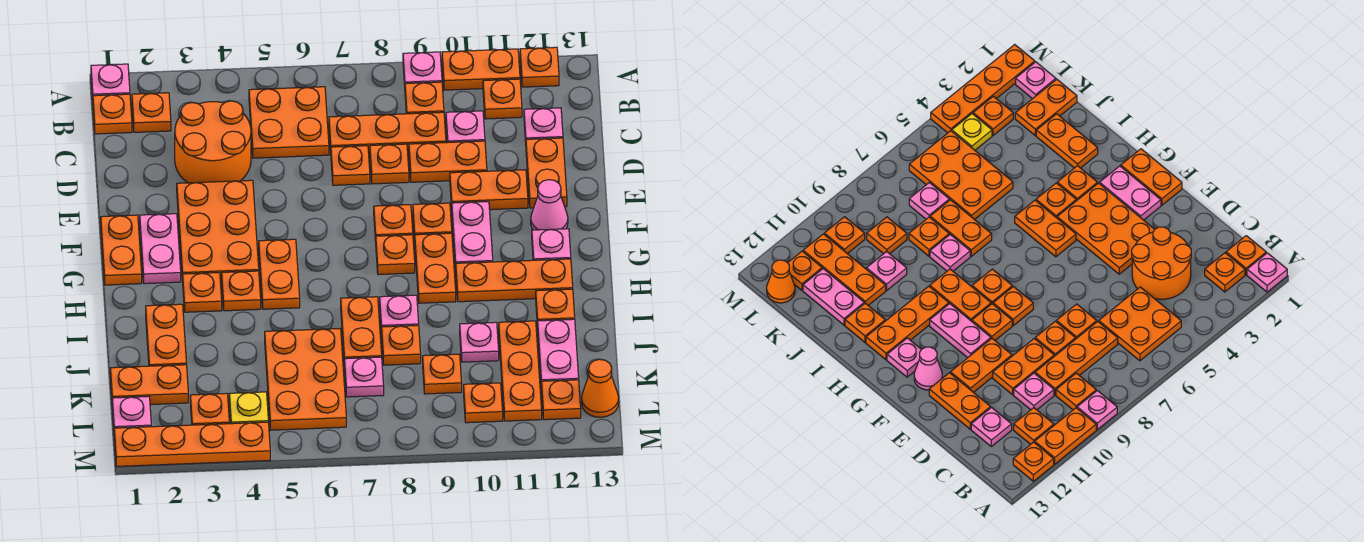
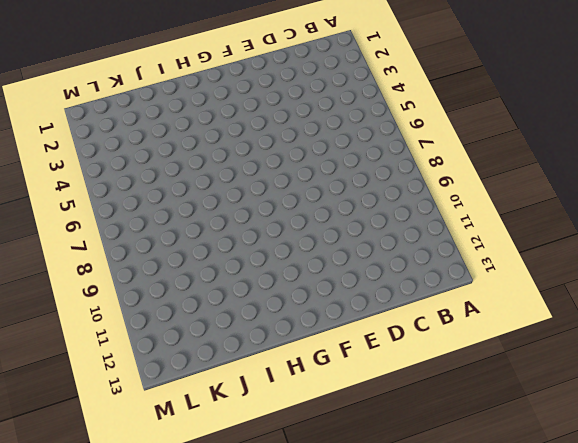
none -> pink plate A1 level 1
none -> pink plate A9 level 1
none -> orange plate A10:A11 level 1
none -> orange plate A12 level 1

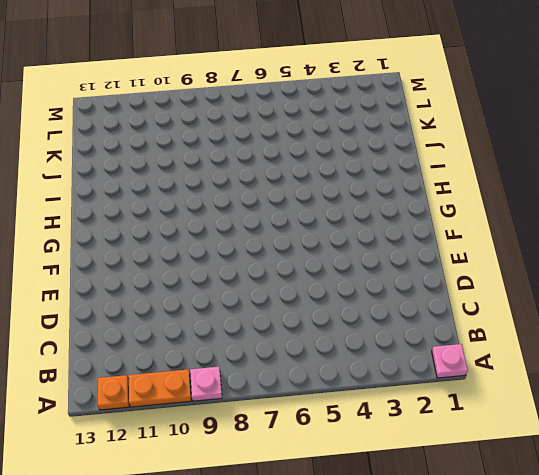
none -> orange plate B1 level 1
none -> orange plate B2 level 1
none -> orange plate B5:C6 level 1
none -> orange plate B9 level 1

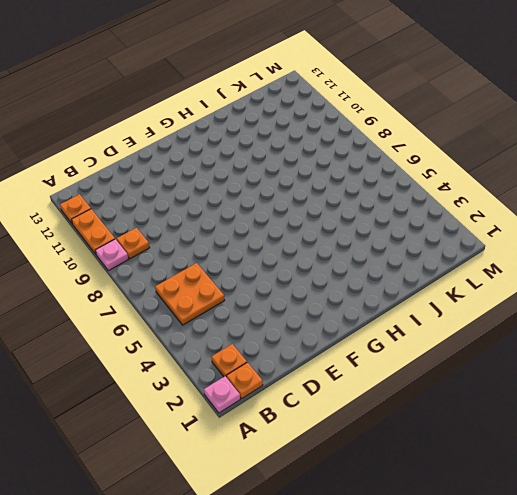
none -> orange plate B11 level 1
none -> orange round brick C3:D4 level 1
none -> orange plate C7:C9 level 1
none -> pink plate C10 level 1

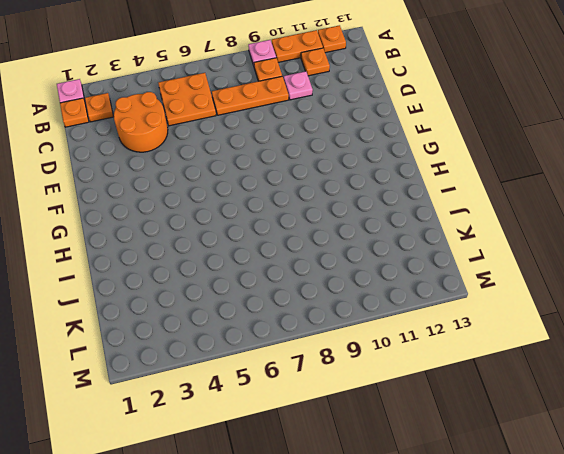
none -> pink plate C12 level 1
none -> orange plate D7 level 1
none -> orange plate D8 level 1
none -> orange plate D9:D10 level 1

